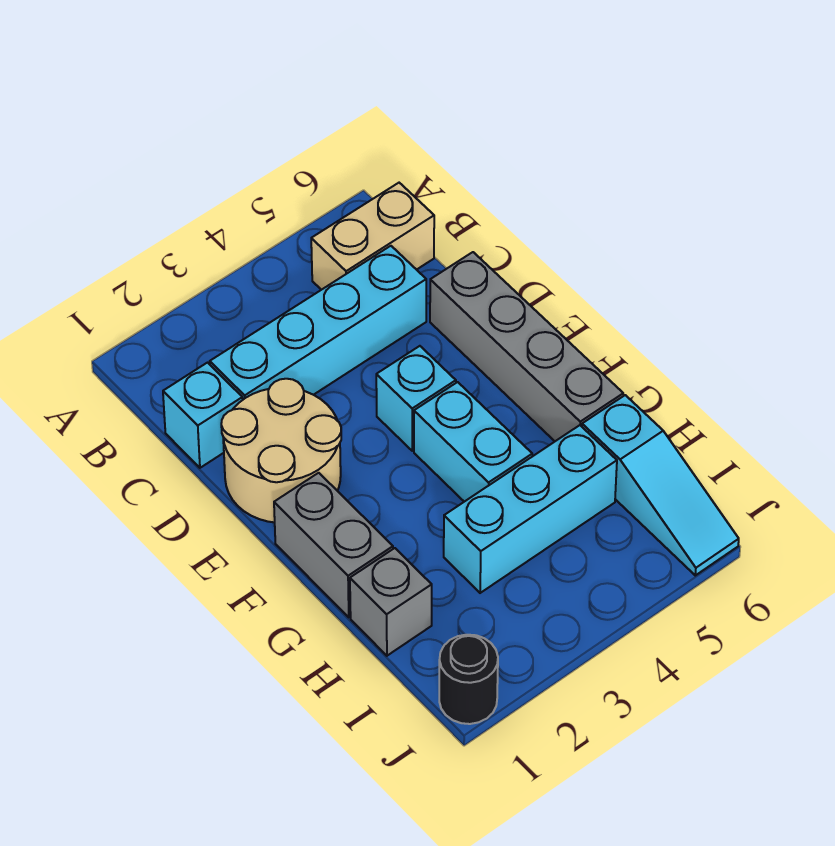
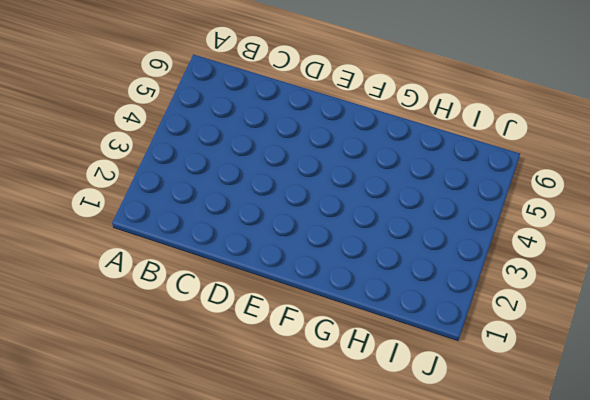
none -> tan brick B5:B6 level 1
none -> cyan brick C1 level 1
none -> cyan brick C2:C5 level 1

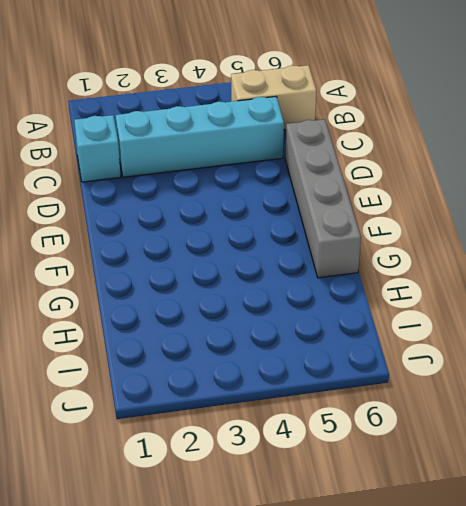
none -> tan round brick D1:E2 level 1
none -> cyan brick E4 level 1
none -> grey brick F1:G1 level 1

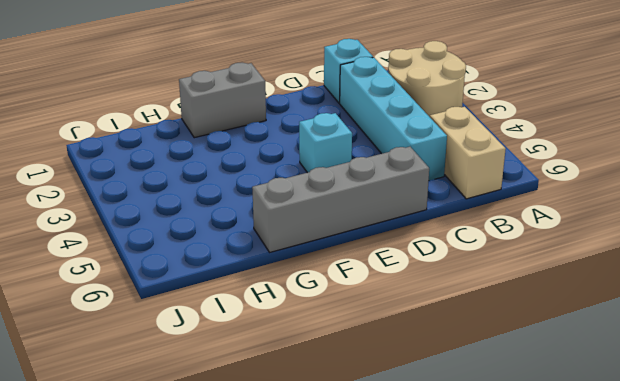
tan round brick A2:B3 level 1 -> tan round brick D1:E2 level 1
none -> cyan brick F4:G4 level 1
none -> grey brick H1 level 1
none -> cyan brick H3:H5 level 1

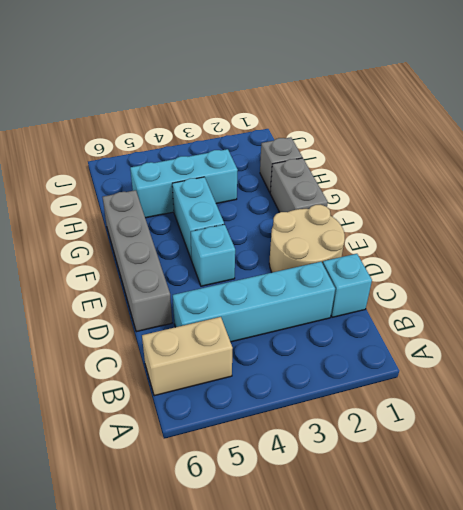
none -> cyan slope H6:J6 level 1 top H
none -> black round brick J1 level 1

